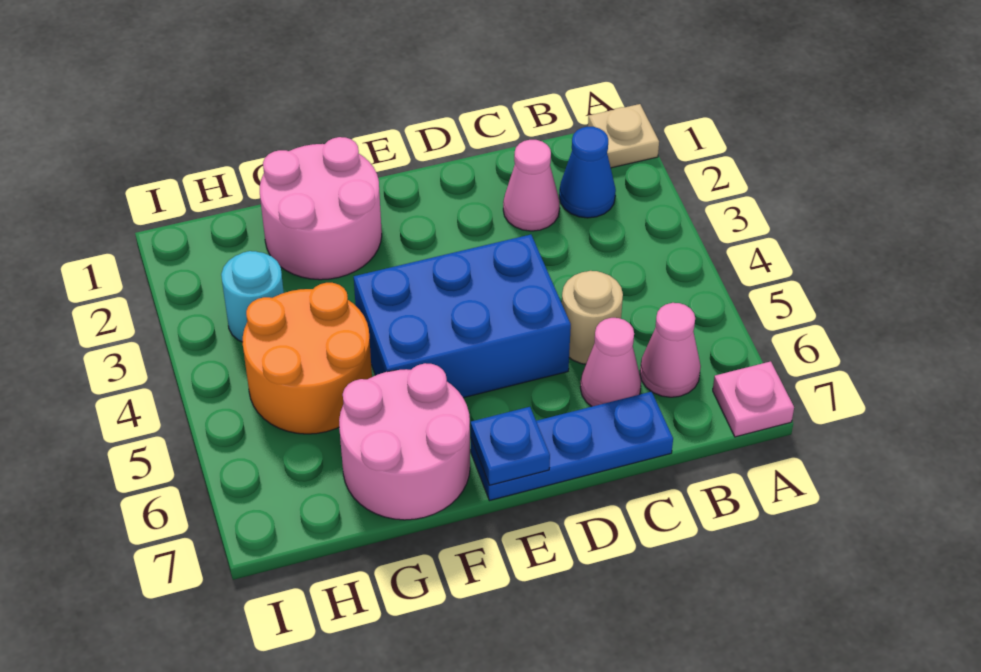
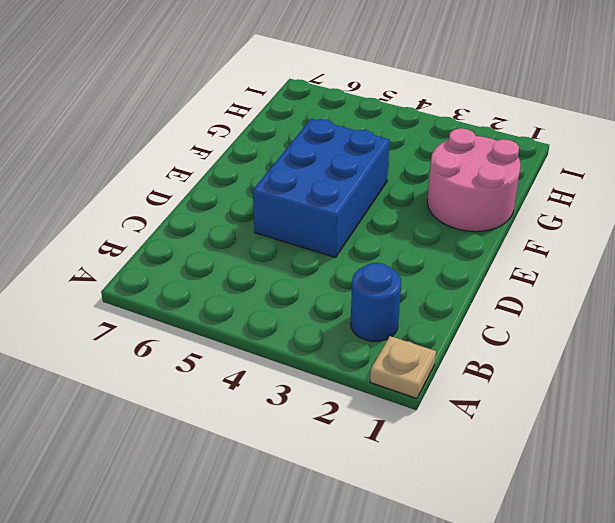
blue round brick B2 level 1 -> blue cone B2 level 1
none -> pink plate A7 level 1
none -> pink cone B6 level 1
none -> pink cone C2 level 1

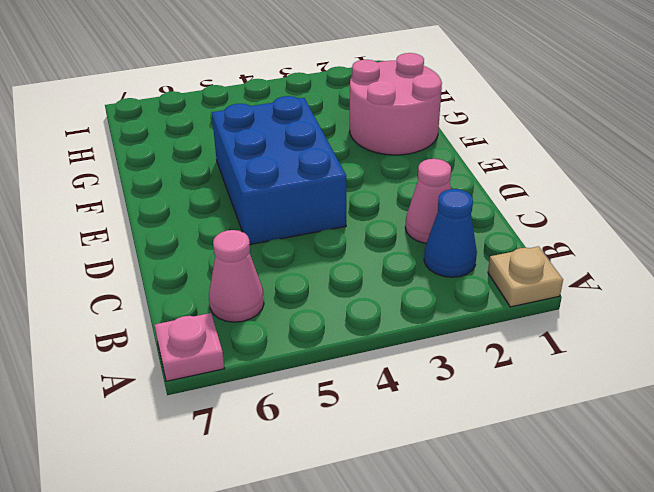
none -> tan round brick C5 level 1
none -> pink cone C6 level 1
none -> blue plate C7:E7 level 1

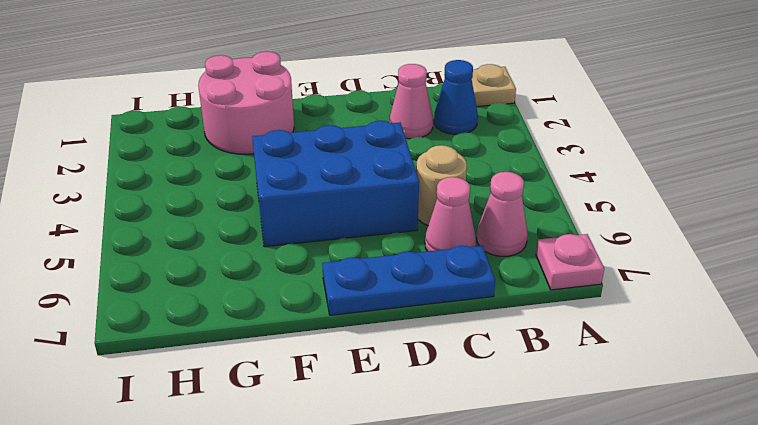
none -> pink round brick F6:G7 level 1
none -> orange round brick G4:H5 level 1
none -> cyan round brick H3 level 1

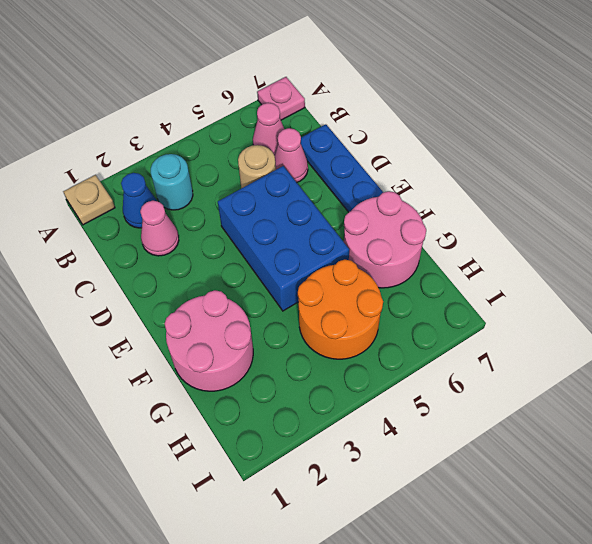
cyan round brick B3 level 1 -> cyan round brick H3 level 1
none -> blue plate E7 level 2

